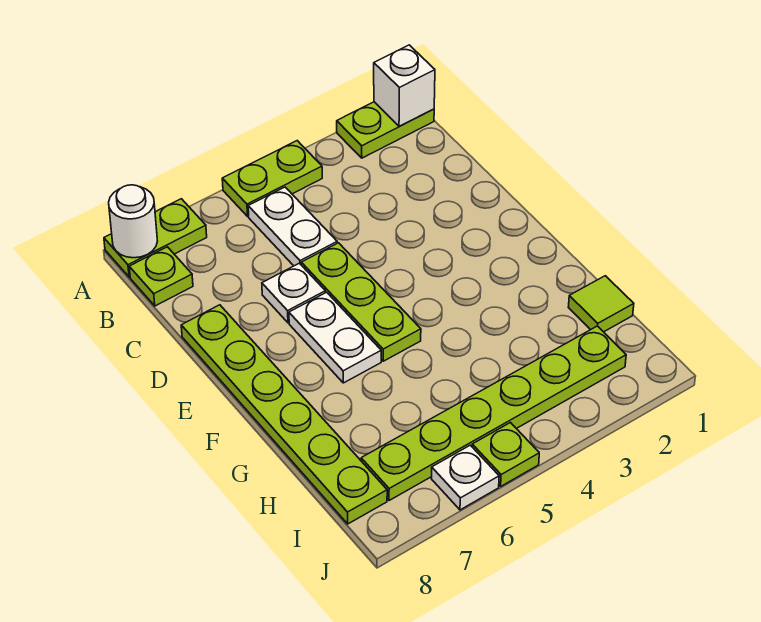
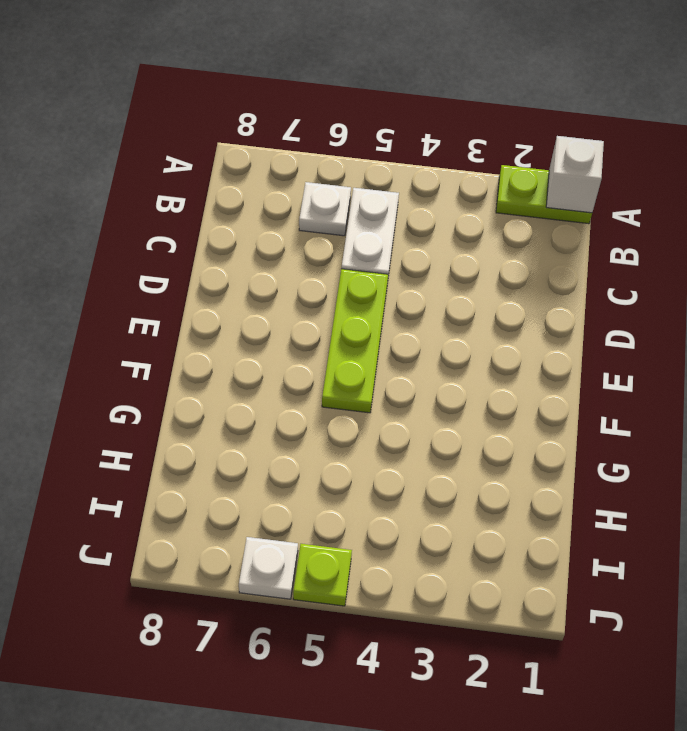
white plate B6 level 1 -> white plate D6 level 1
none -> lime plate A4:A5 level 1
none -> lime plate A7:A8 level 1
none -> lime plate B8 level 1

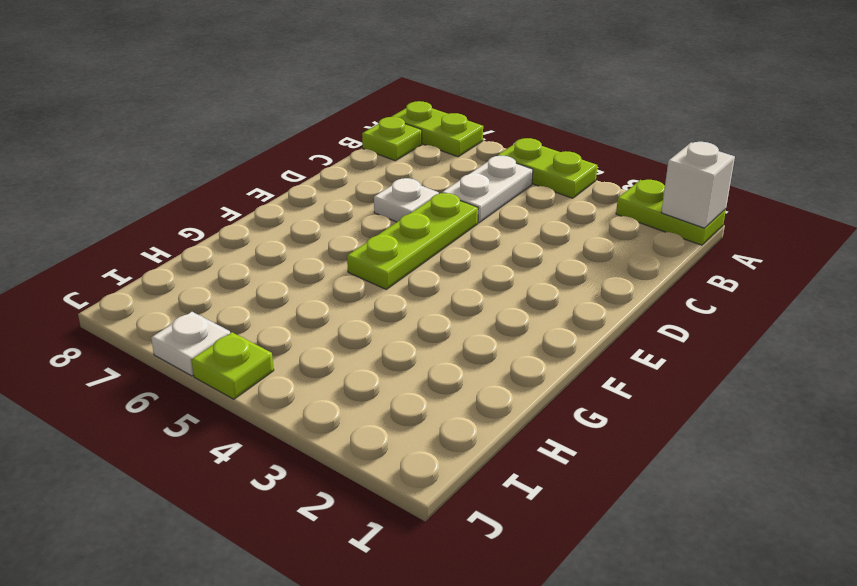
none -> lime plate D8:I8 level 1
none -> white plate E6:F6 level 1
none -> lime tile H1 level 1

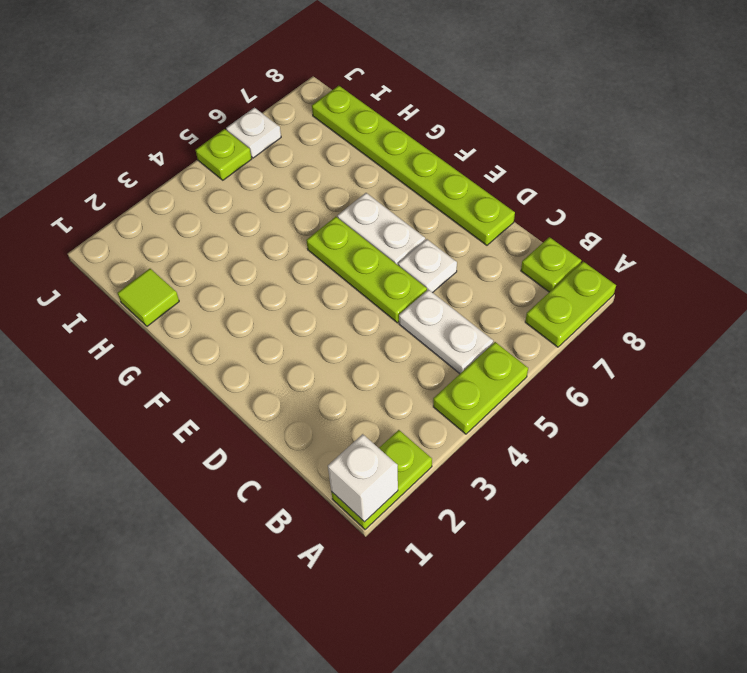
none -> lime plate I2:I7 level 1
none -> white round brick A8 level 2

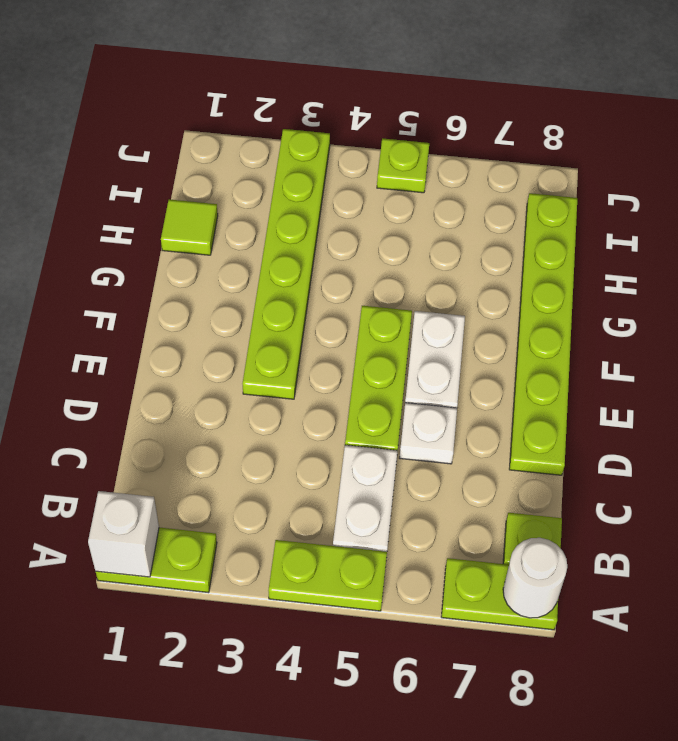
lime plate E3:J3 level 1 -> lime plate I2:I7 level 1
none -> white plate J6 level 1

